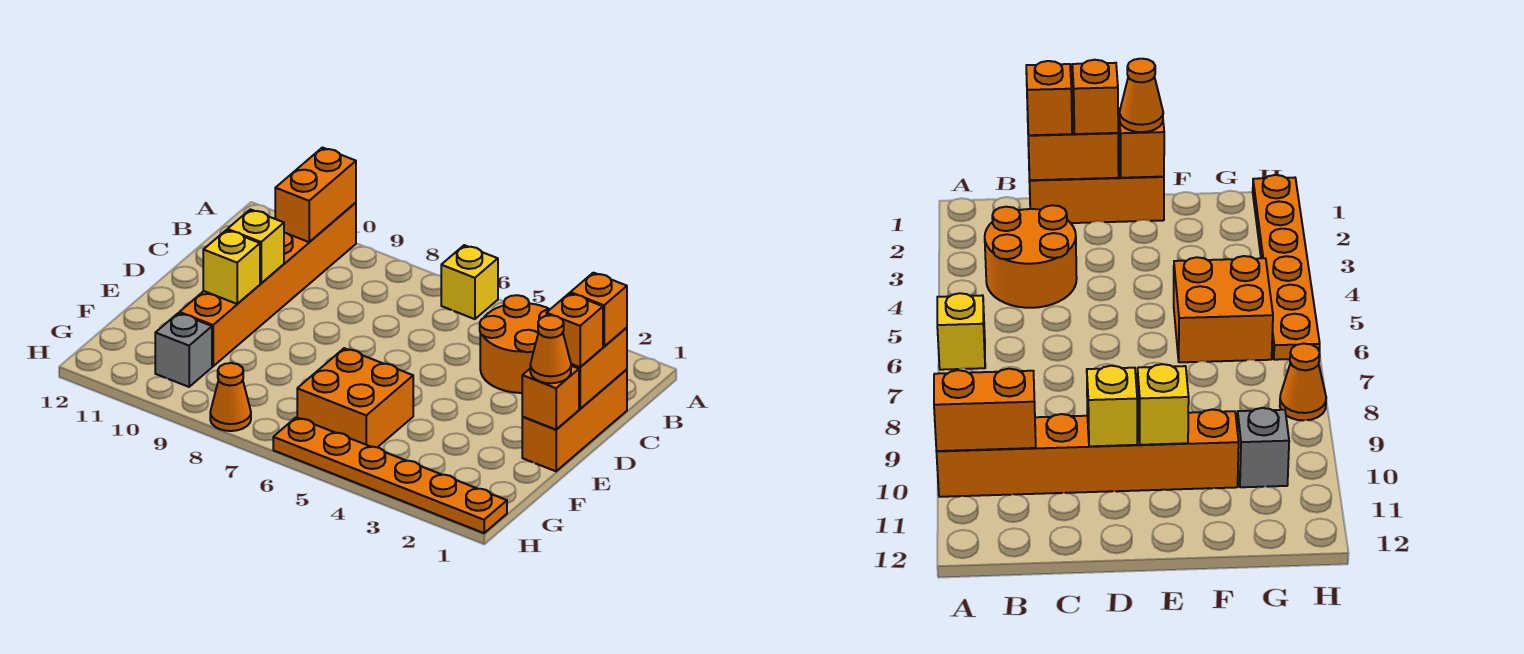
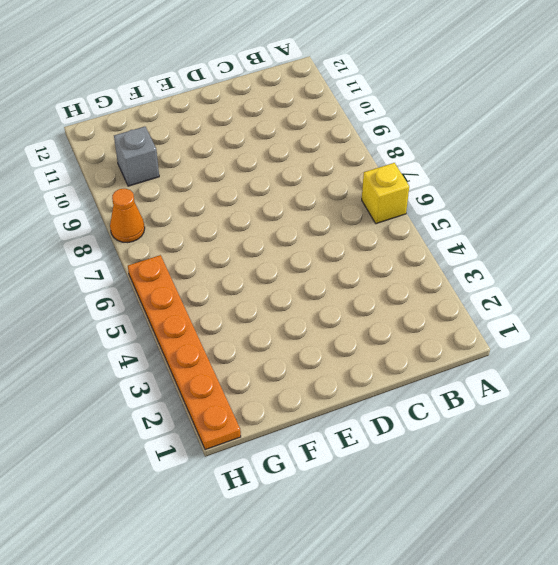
none -> orange brick A10:F10 level 1
none -> orange round brick B3:C4 level 1
none -> orange brick C1:E1 level 1

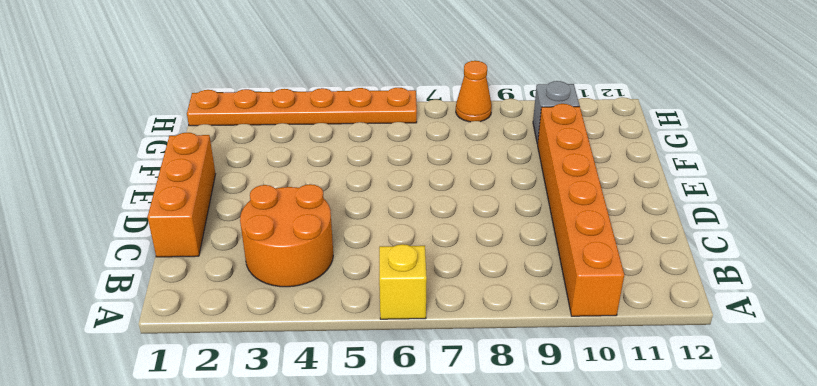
none -> orange brick F5:G6 level 1
none -> orange brick A10:B10 level 2
none -> orange brick C1:D1 level 2

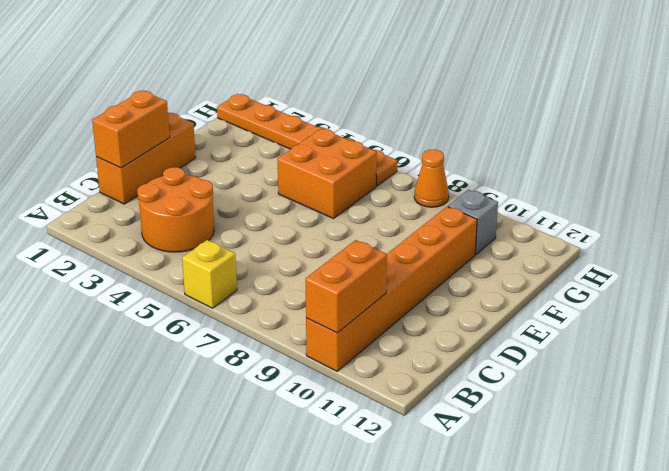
none -> yellow brick D10 level 2
none -> orange brick E1 level 2
none -> yellow brick E10 level 2

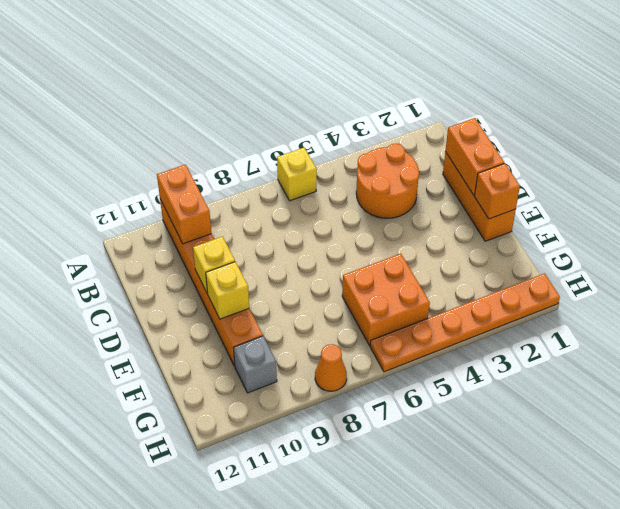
none -> orange brick C1 level 3
none -> orange brick D1 level 3
none -> orange cone E1 level 3

